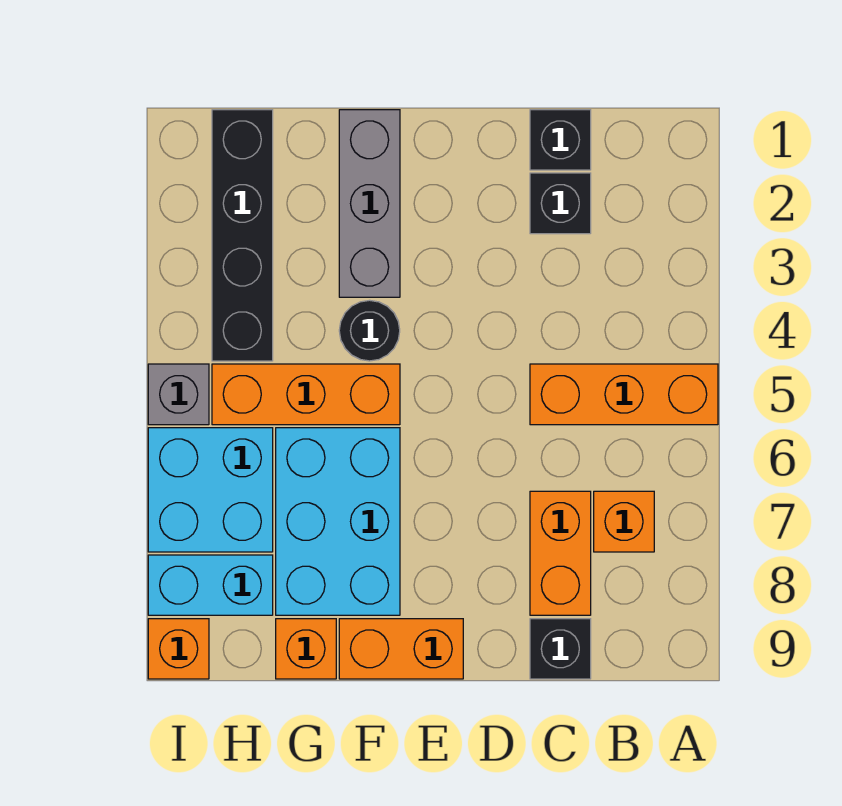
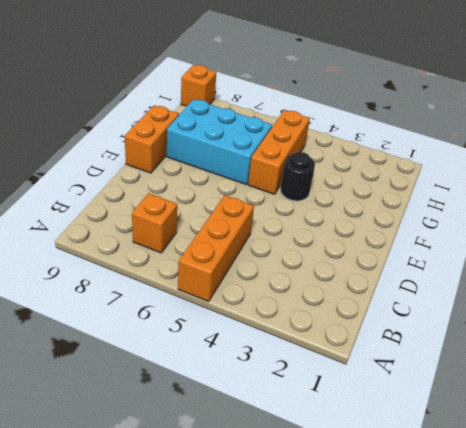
none -> black brick C1 level 1
none -> black brick C2 level 1
none -> orange brick C7:C8 level 1

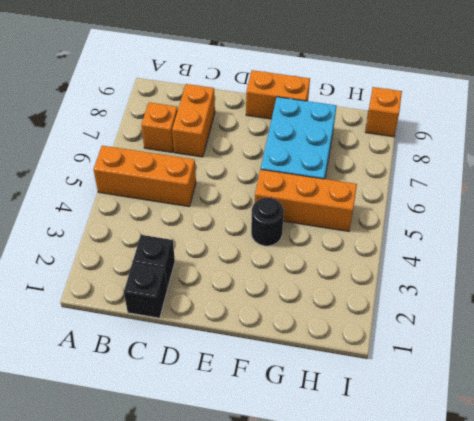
none -> black brick C9 level 1
none -> grey brick F1:F3 level 1
none -> orange brick G9 level 1

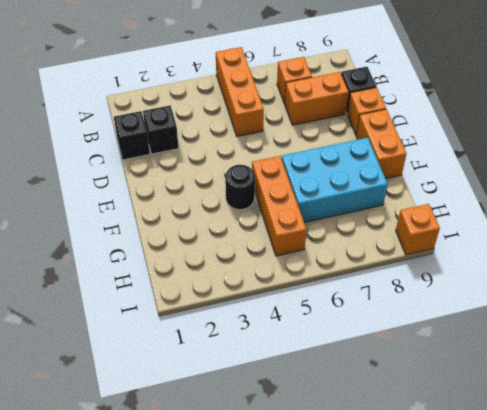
orange brick D9 level 1 -> orange brick G9 level 1
none -> grey brick F1:F3 level 1
none -> black brick H1:H4 level 1
none -> cyan brick H6:I7 level 1

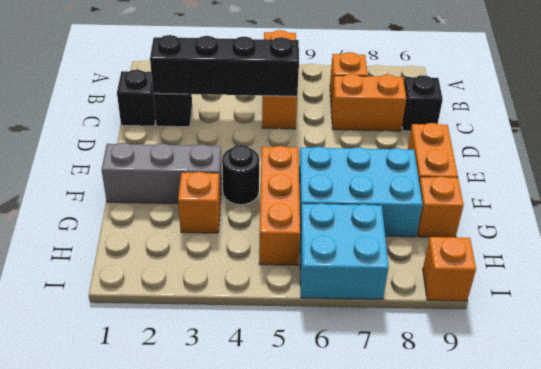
black brick C2:C5 level 2 -> black brick H1:H4 level 1
orange brick G3 level 1 -> none
none -> cyan brick H8:I8 level 1
none -> grey brick I5 level 1

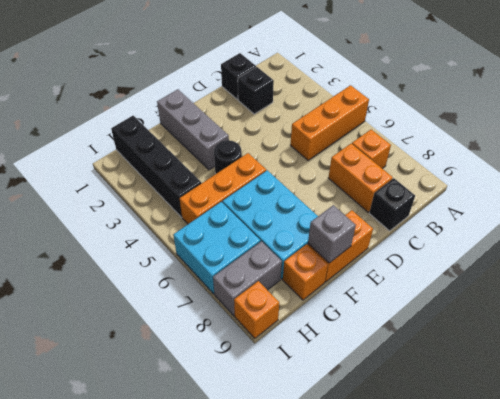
grey brick F9 level 2 -> grey brick I5 level 1
grey brick H8:I8 level 1 -> cyan brick H8:I8 level 1

